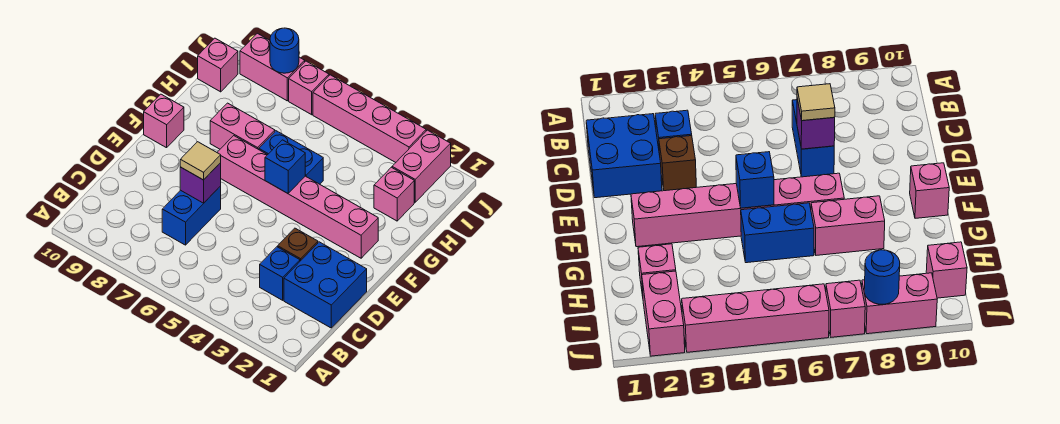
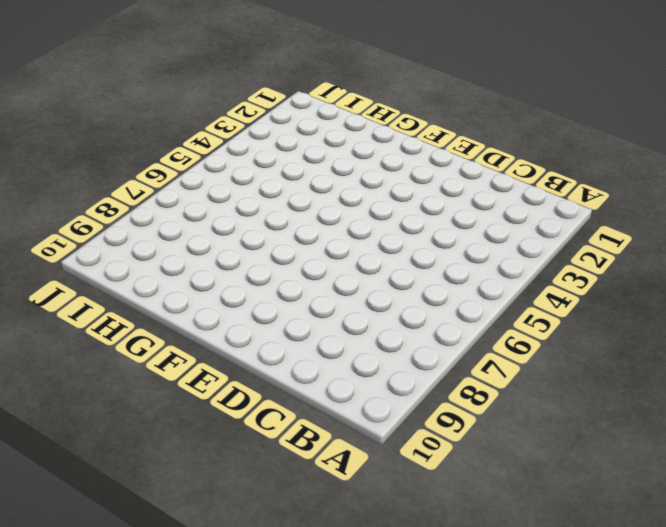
none -> blue brick C1:D2 level 1
none -> blue brick C3 level 1
none -> blue brick C7:D7 level 1

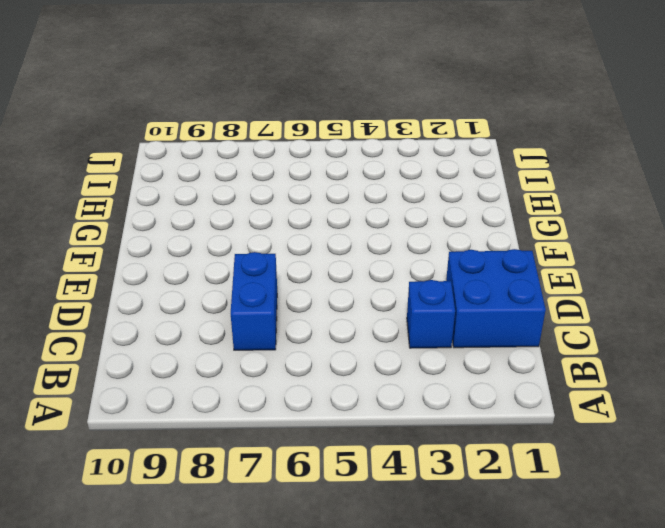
none -> brown brick D3 level 1
none -> pink brick F2:F7 level 1
none -> pink brick F10 level 1

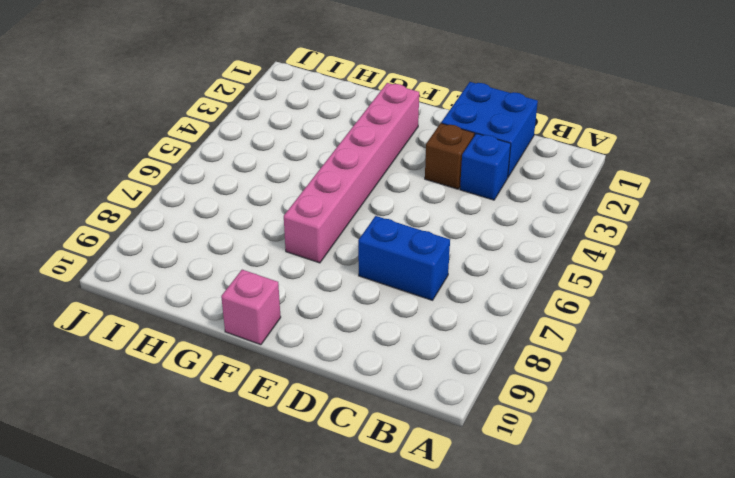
none -> blue brick G5:G6 level 1
none -> pink brick G7:G8 level 1
none -> pink brick H2 level 1

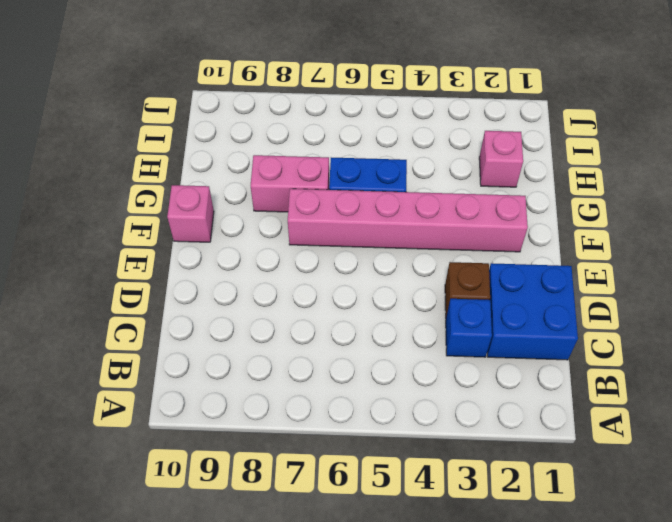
none -> blue brick C7:D7 level 1
none -> pink brick I2:J2 level 1
none -> pink brick I10 level 1

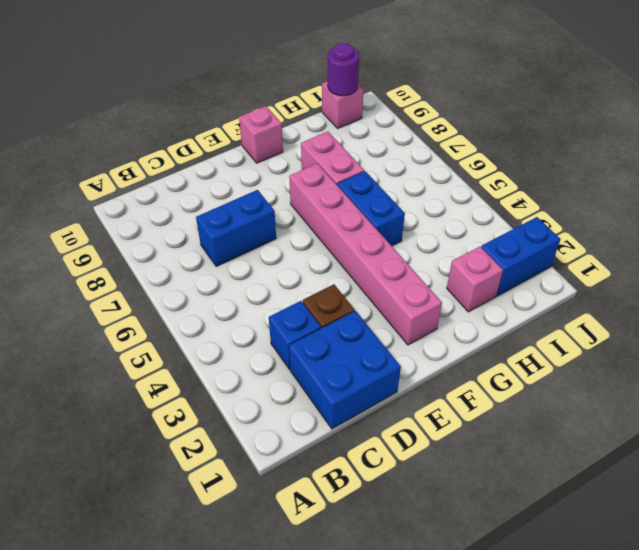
blue brick I2:J2 level 1 -> pink brick I2:J2 level 1
purple round brick I10 level 2 -> none
none -> pink brick J3:J6 level 1
none -> pink brick J7 level 1
none -> pink brick J8:J9 level 1

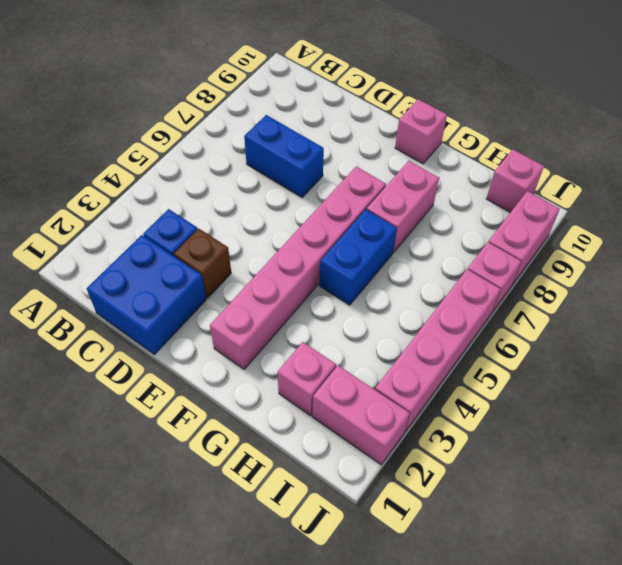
none -> purple brick D7 level 2
none -> blue brick F5 level 2
none -> blue round brick J8 level 2

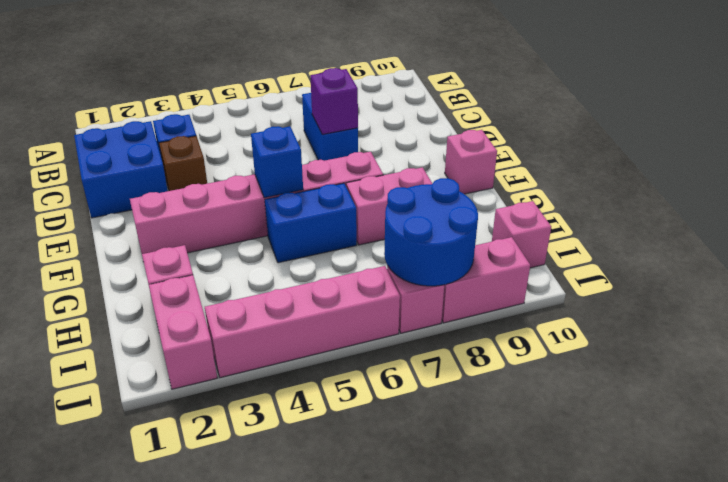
blue round brick I7:J8 level 2 -> blue round brick J8 level 2
none -> tan tile D7 level 3

